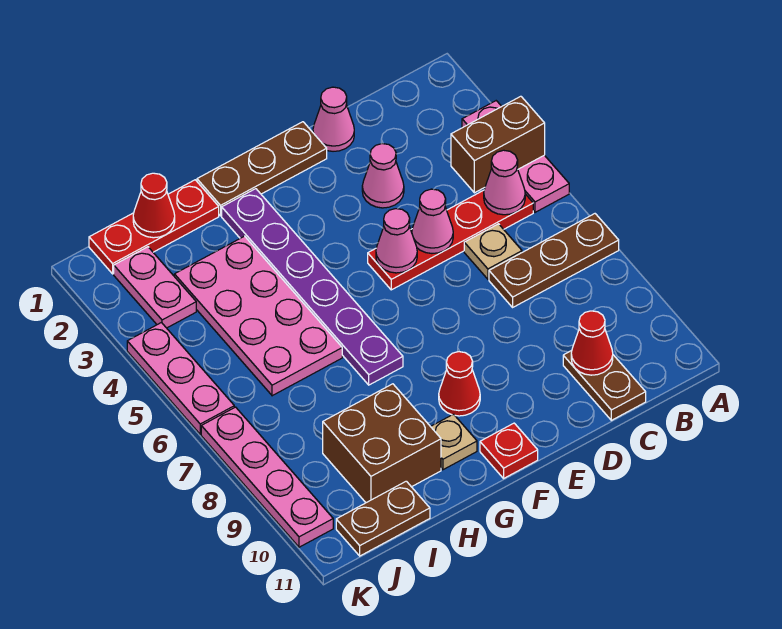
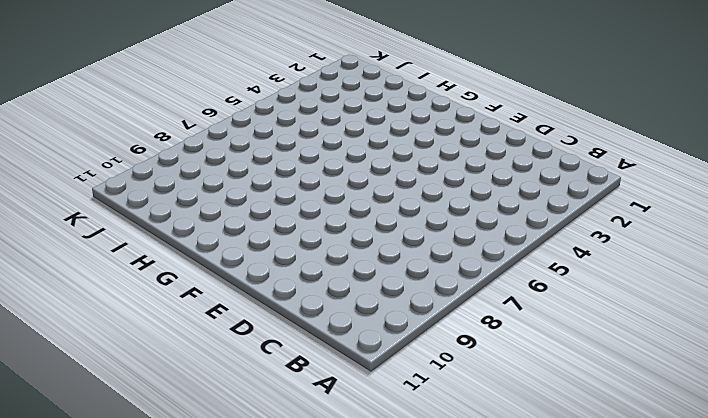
none -> pink plate A3:A5 level 1
none -> brown plate A7:C7 level 1
none -> red plate B5:E5 level 1

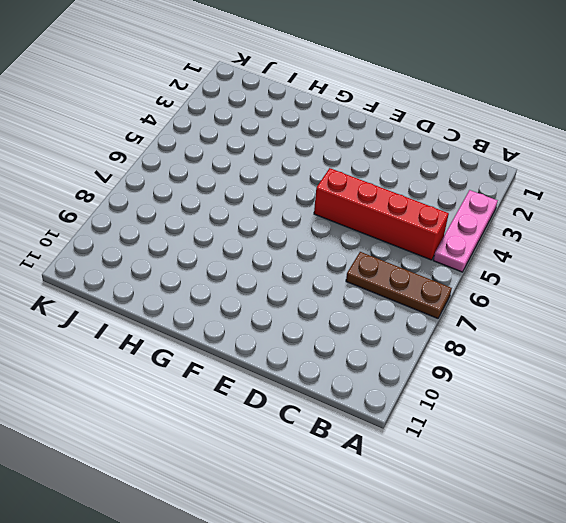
red brick B5:E5 level 1 -> red plate B5:E5 level 1
none -> tan plate C6 level 1
none -> brown plate C10:C11 level 1
none -> pink cone D1 level 1

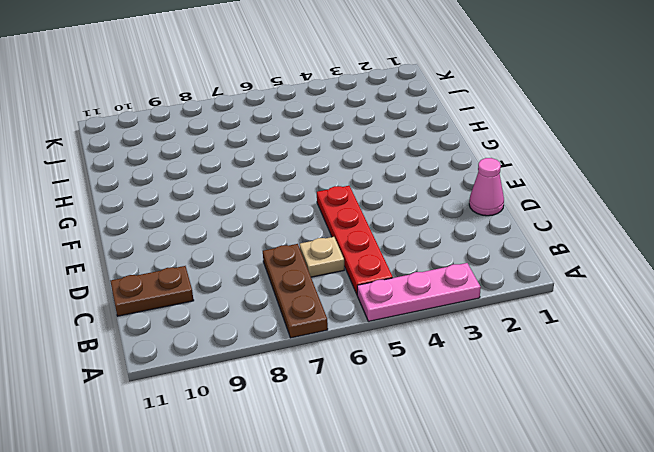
none -> pink cone D3 level 1
none -> brown plate E1:G1 level 1
none -> red cone F9 level 1

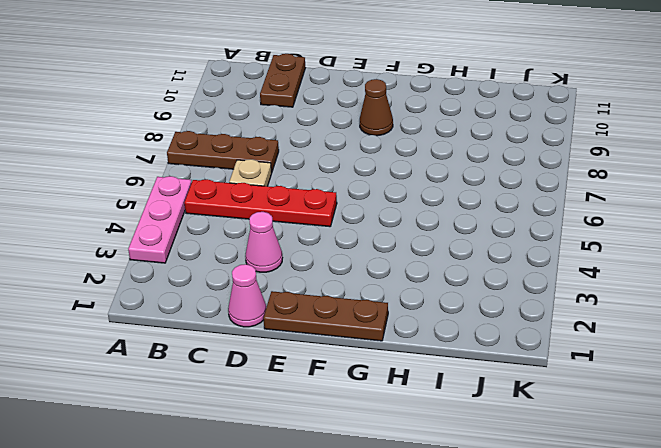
brown cone F9 level 1 -> red cone F9 level 1
none -> red plate F11 level 1
none -> purple plate G2:G7 level 1
none -> tan plate G10 level 1

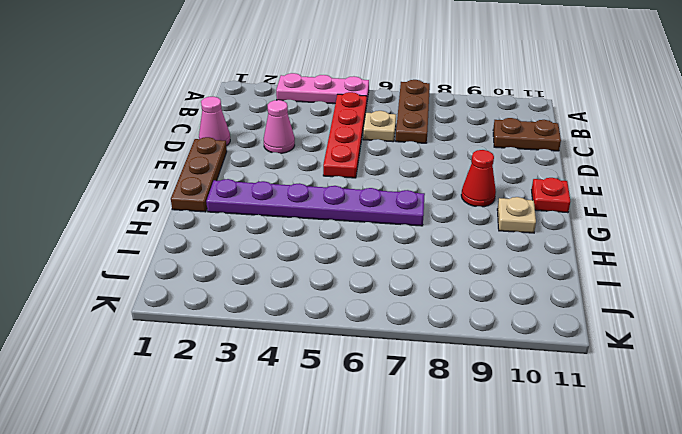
none -> red plate H1:J1 level 1
none -> pink plate H3:I6 level 1
none -> brown brick H9:I10 level 1

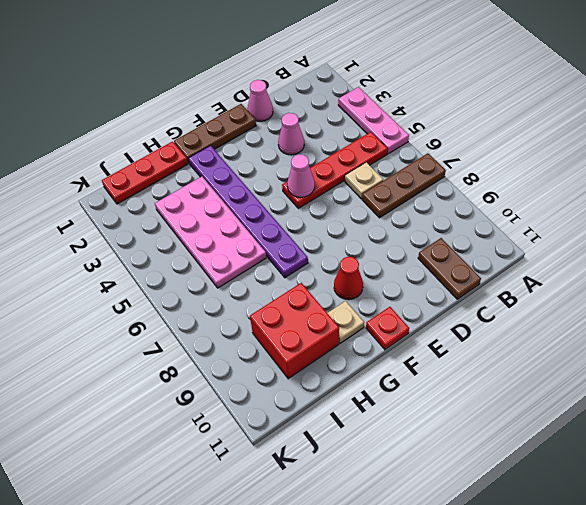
red brick H9:I10 level 1 -> brown brick H9:I10 level 1
none -> brown plate I11:J11 level 1
none -> pink plate J2:J3 level 1
none -> pink plate K4:K6 level 1

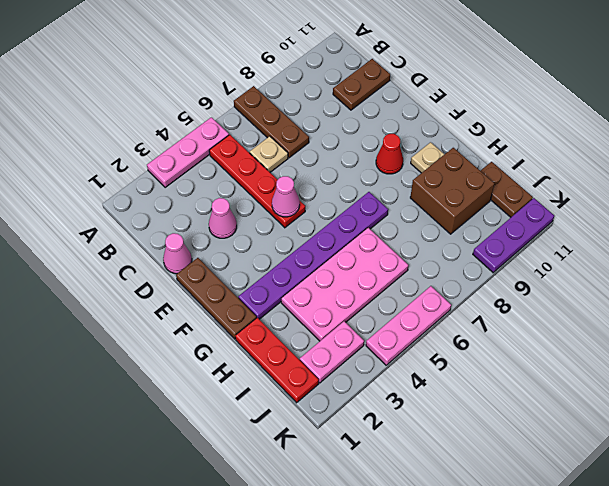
purple plate K9:K11 level 1 -> pink plate K7:K10 level 1
none -> red plate F11 level 1
none -> brown brick A4:B4 level 2
none -> pink cone B5 level 2

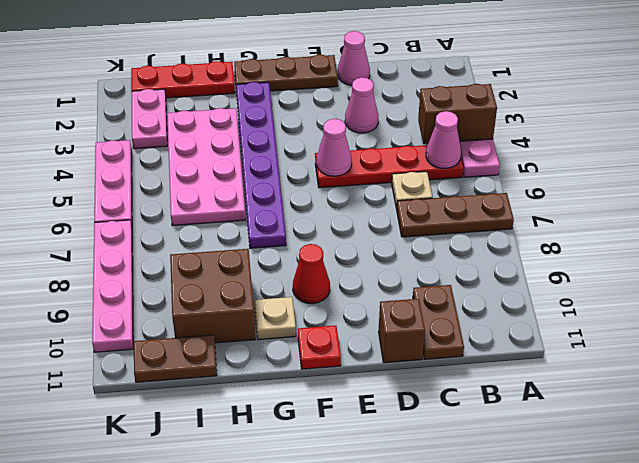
brown brick D11 level 1 -> none
none -> red cone C10 level 2
none -> pink cone D5 level 2
none -> red cone I1 level 2

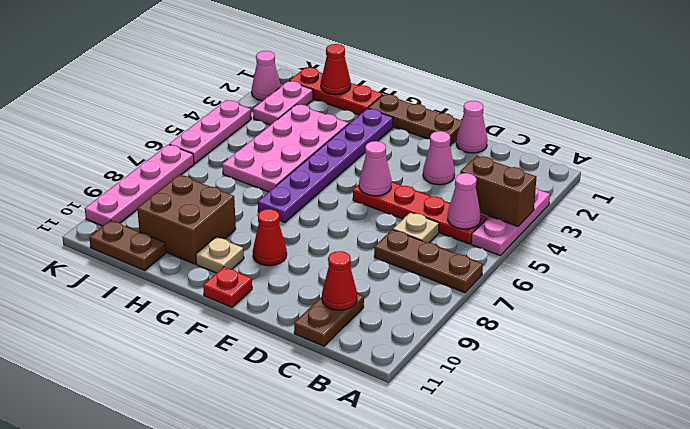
pink cone K2 level 1 -> pink cone D5 level 2

